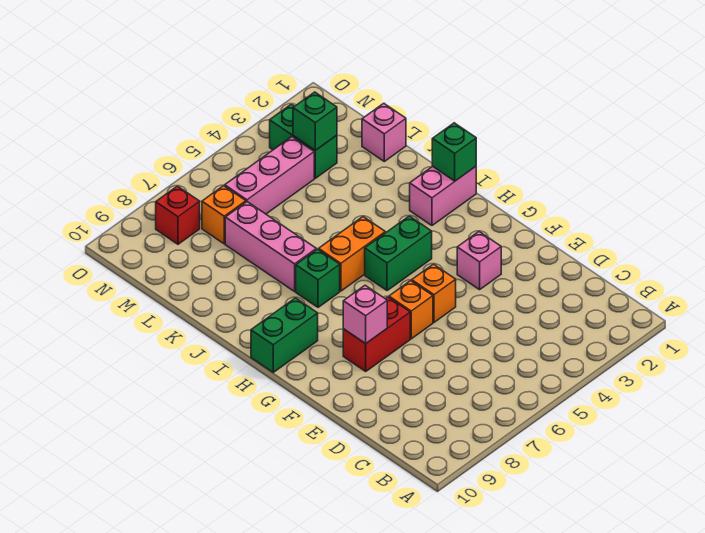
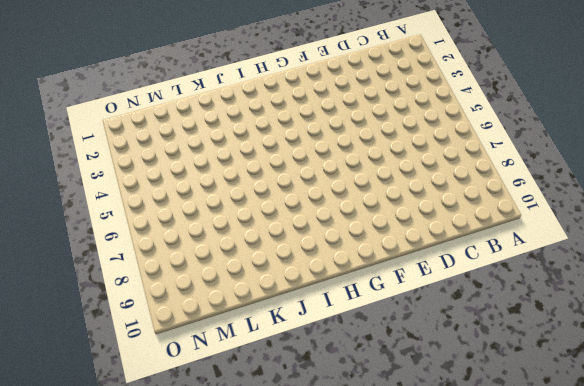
none -> pink brick F3 level 1
none -> orange brick F5 level 1
none -> orange brick F6 level 1

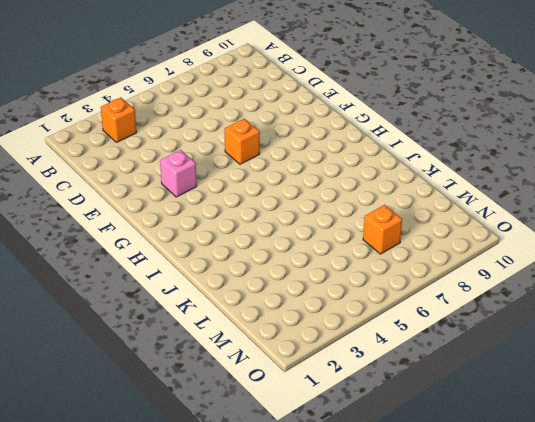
orange brick B3 level 1 -> orange brick F5 level 1
none -> red brick F7:F8 level 1
none -> green brick H4:H5 level 1
none -> green brick H9:H10 level 1

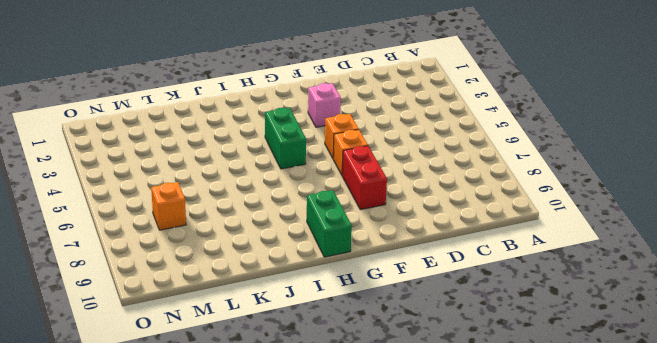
none -> pink brick I1:I2 level 1
none -> orange brick I5:I6 level 1
none -> green brick I7 level 1

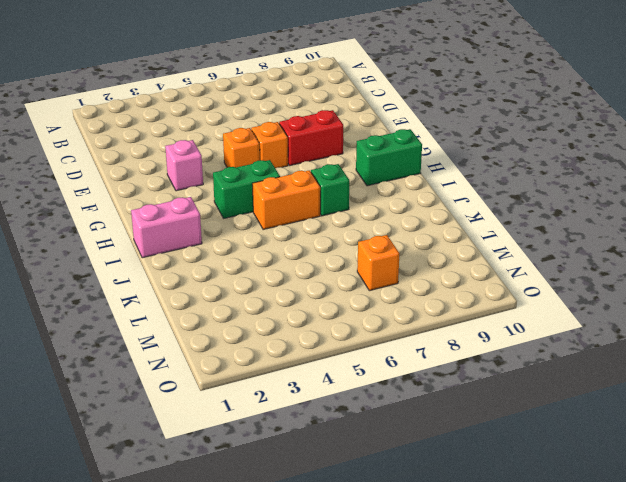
none -> pink brick J7:L7 level 1
none -> pink brick L1 level 1
none -> green brick M3:N3 level 1

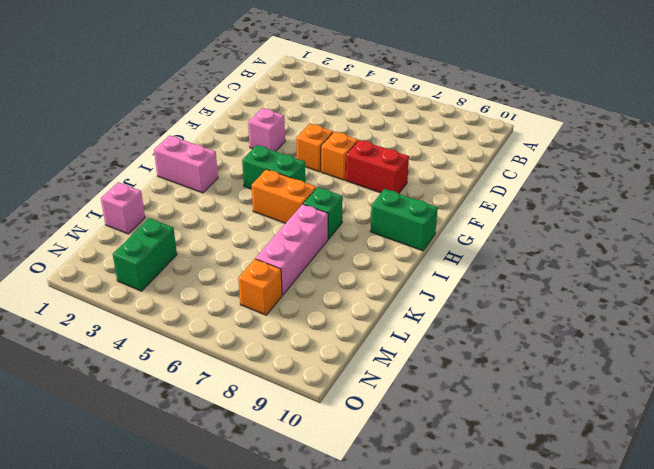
none -> pink brick M4:M6 level 1
none -> red brick N8 level 1
none -> pink brick F8 level 2

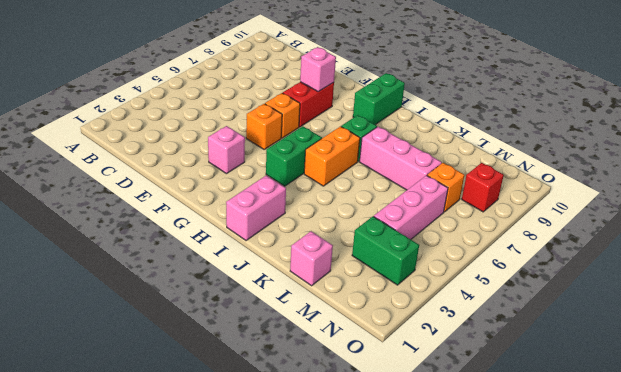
none -> green brick I1 level 2
none -> green brick M3 level 2

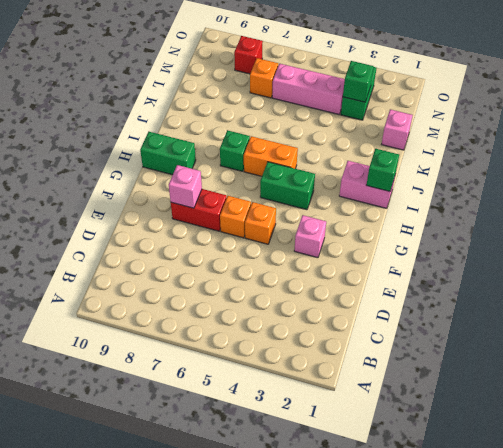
none -> pink brick J7:L7 level 1

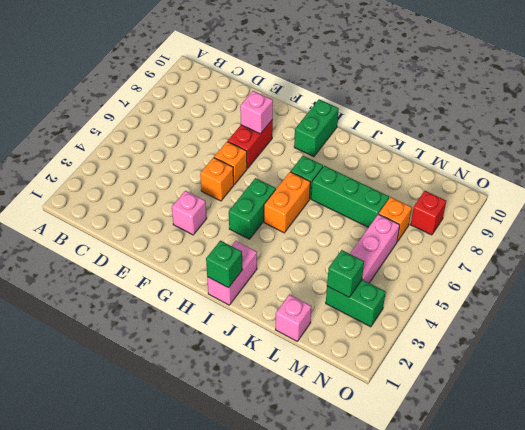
green brick J7:L7 level 1 -> pink brick J7:L7 level 1

